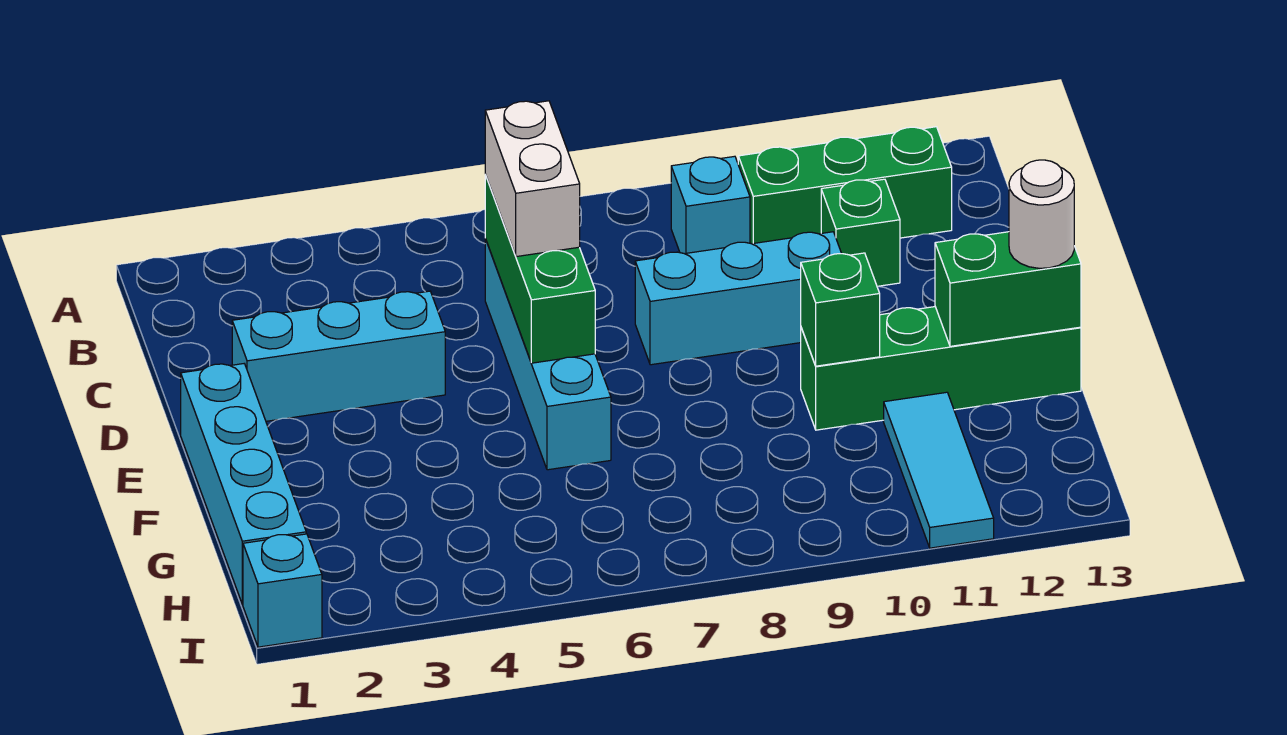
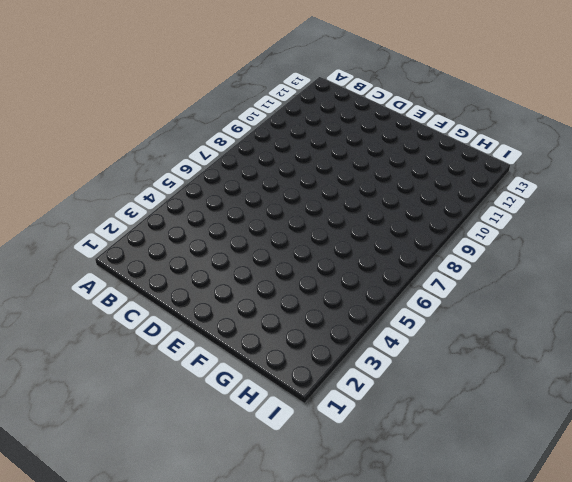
none -> cyan brick B9 level 1
none -> green brick B10:B12 level 1
none -> cyan brick C6:F6 level 1

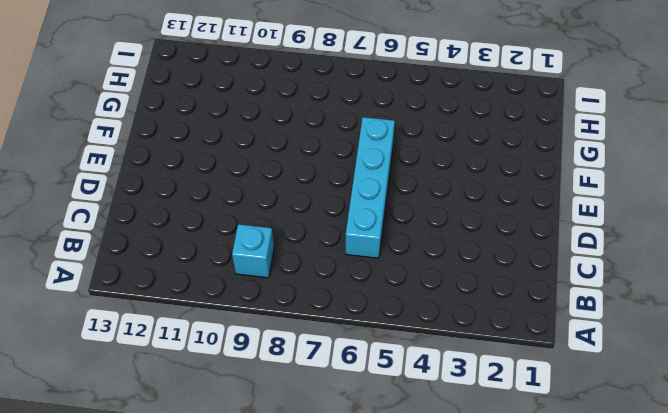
none -> green brick B10:B12 level 1
none -> green brick C11 level 1
none -> cyan brick D2:D4 level 1

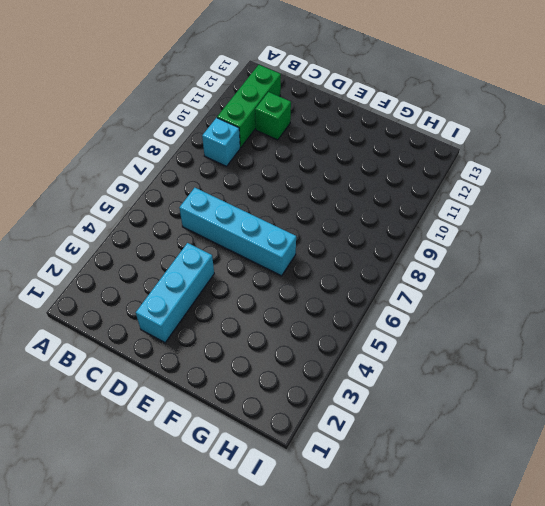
none -> cyan brick D8:D10 level 1
none -> cyan brick E1:H1 level 1
none -> green brick F10:F13 level 1

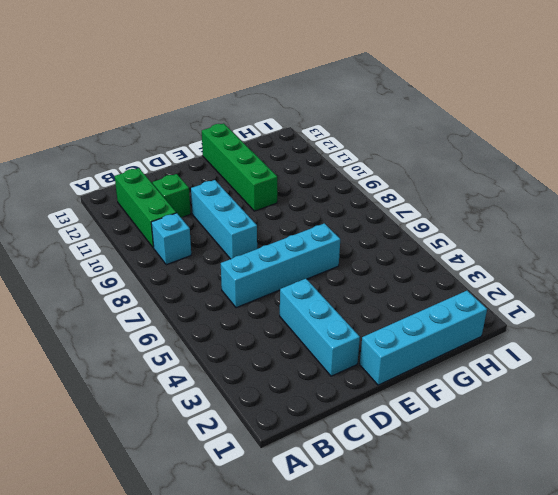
none -> cyan tile G11:I11 level 1
none -> cyan brick I1 level 1
none -> green brick C6:E6 level 2

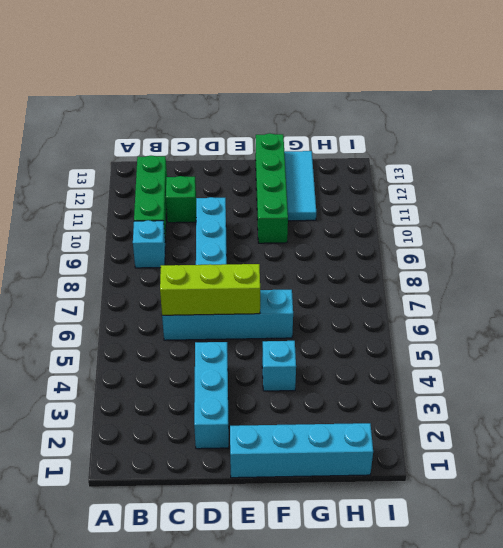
lime brick C6:E6 level 2 -> green brick C6:E6 level 2
cyan brick F4 level 1 -> cyan brick I1 level 1
cyan tile G11:G13 level 1 -> cyan tile G11:I11 level 1
none -> green brick F10 level 2
none -> green brick F12:F13 level 2
none -> white brick C6:D6 level 3

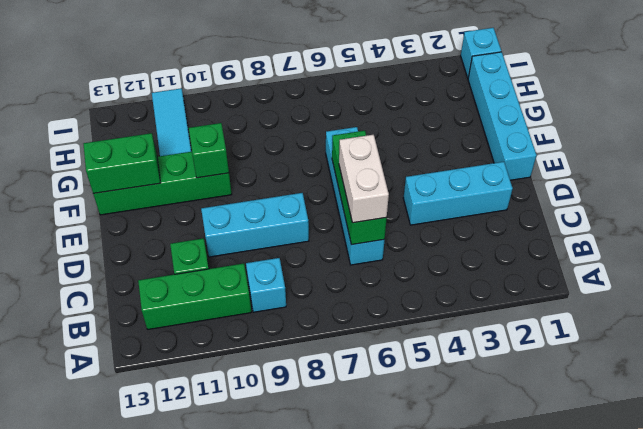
none -> white round brick F13 level 3

